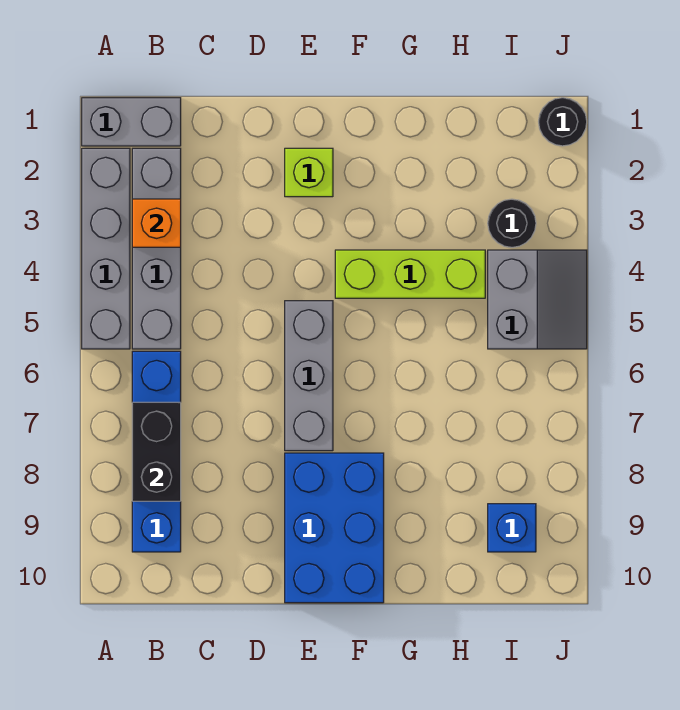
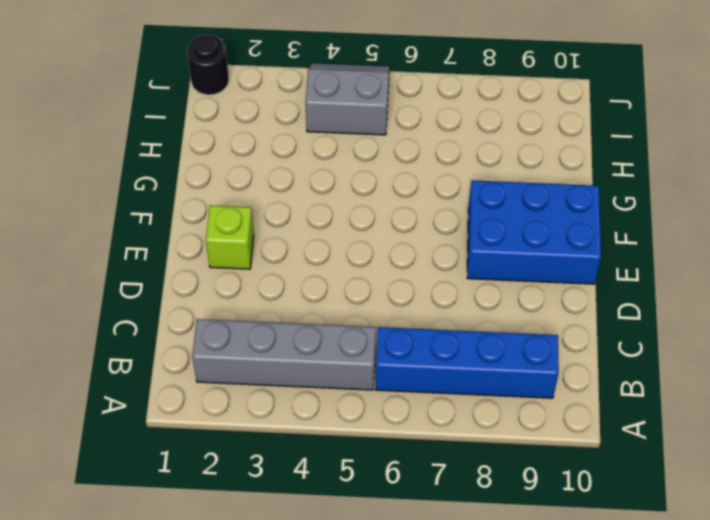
none -> grey brick A1:B1 level 1
none -> grey brick A2:A5 level 1
none -> grey brick E5:E7 level 1

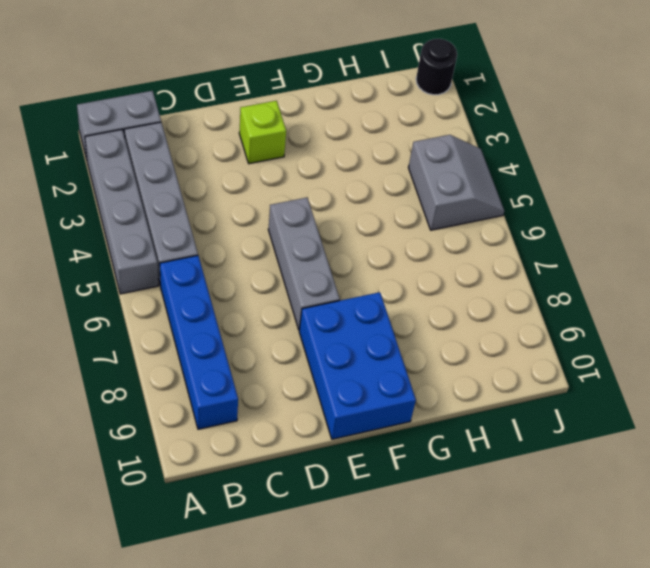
none -> lime brick F4:H4 level 1
none -> black round brick I3 level 1
none -> blue brick I9 level 1

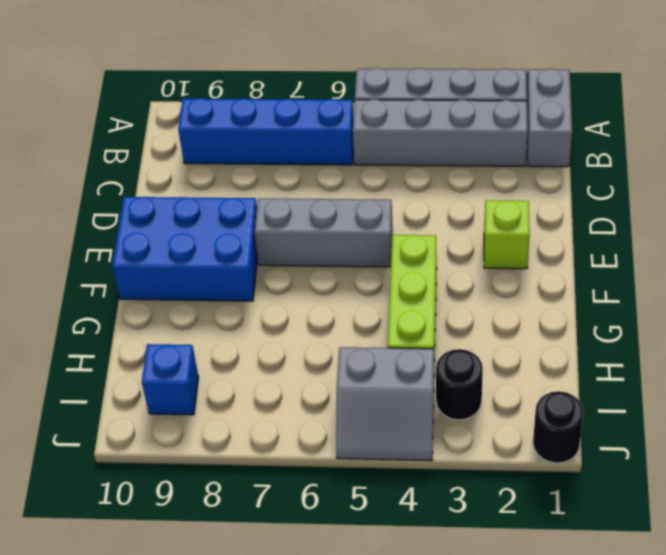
none -> orange brick B3 level 2
none -> black brick B7:B8 level 2

